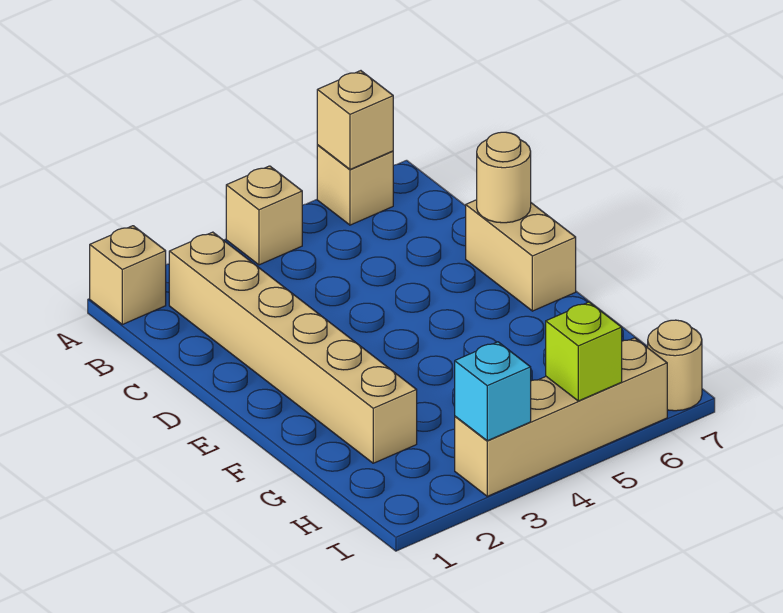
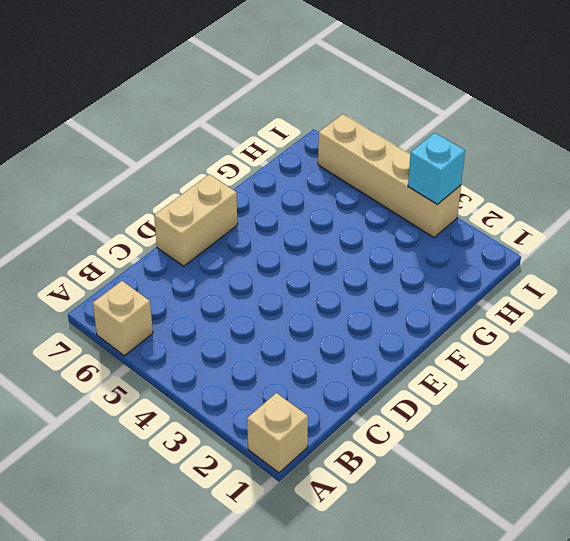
none -> tan brick A4 level 1
none -> tan brick B2:G2 level 1

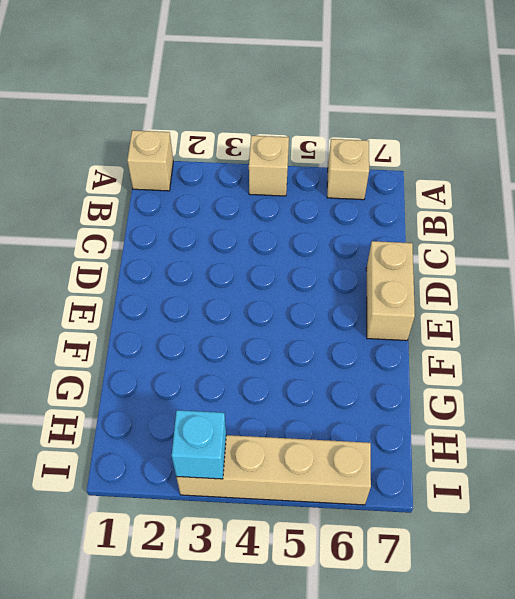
none -> tan brick B2:G2 level 1
none -> tan round brick I7 level 1

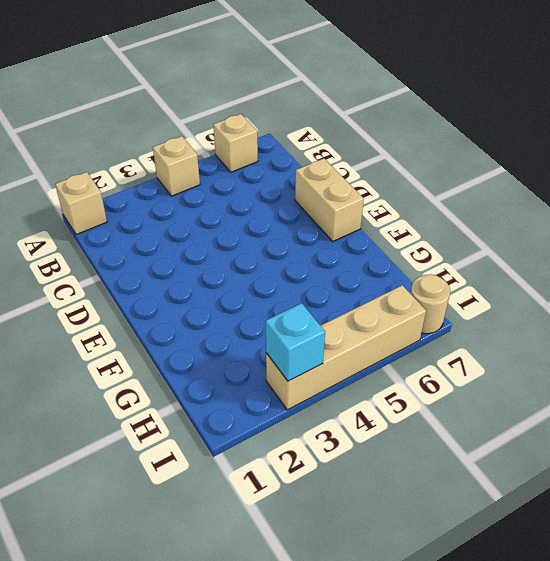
none -> tan brick B2:G2 level 1
none -> tan brick A6 level 2

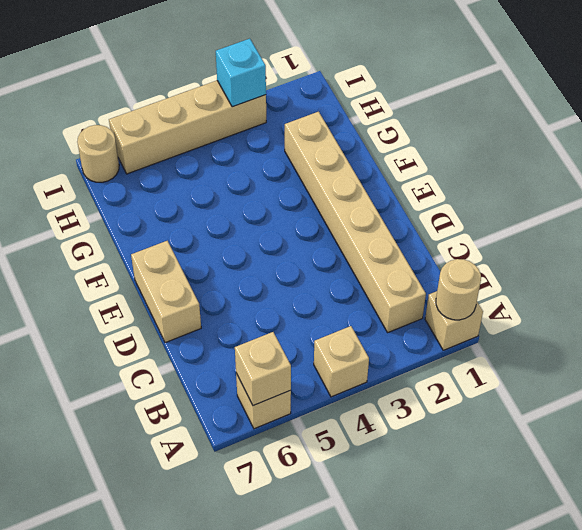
tan round brick A1 level 2 -> tan round brick D7 level 2
none -> lime brick I5 level 2

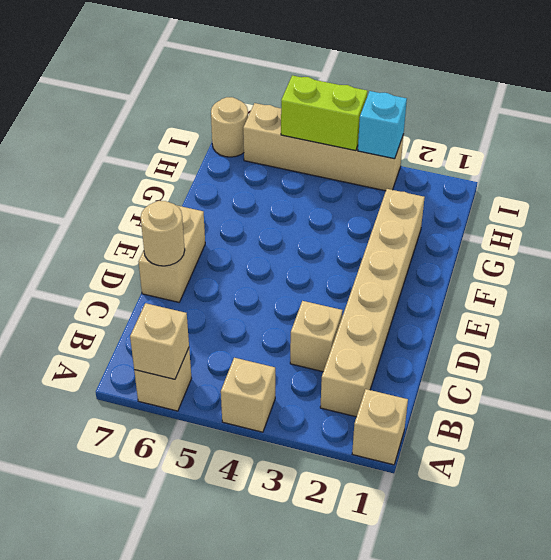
tan brick C3 level 1 -> none
lime brick I4:I5 level 2 -> lime brick I5 level 2

